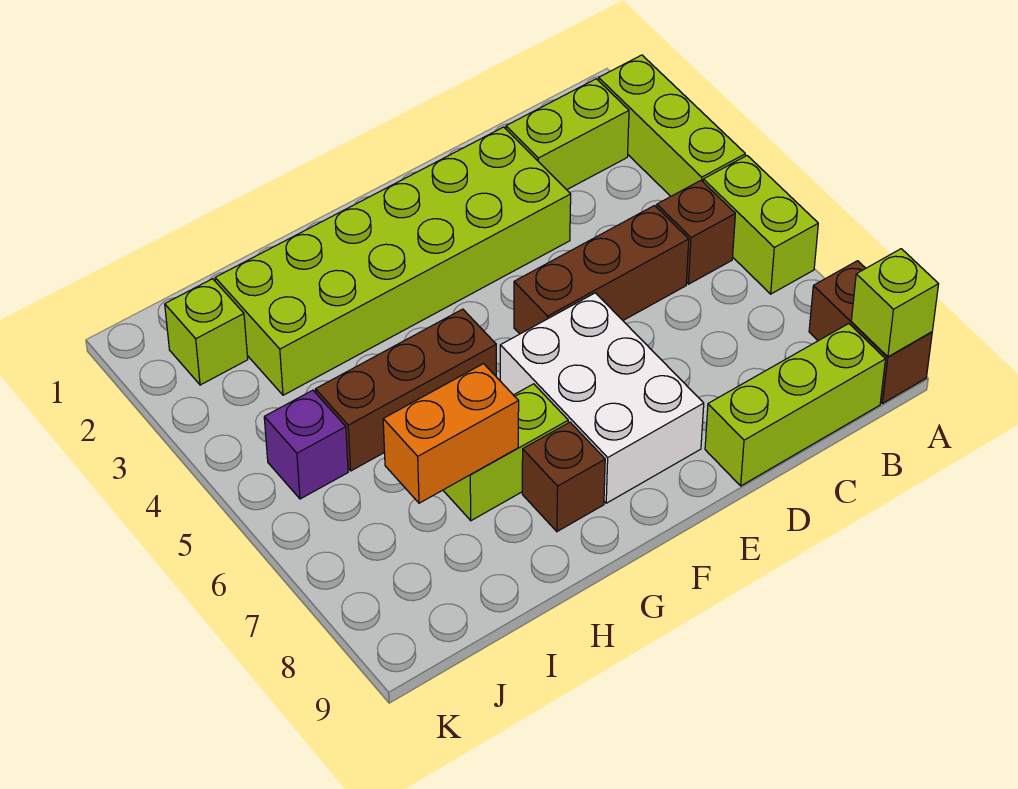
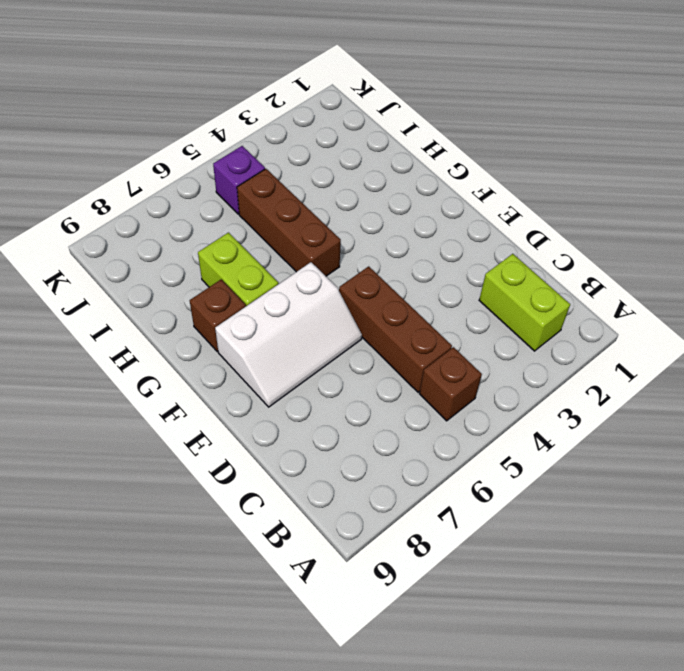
white slope E6:F8 level 1 top F -> white brick E6:F8 level 1
none -> lime brick A2:A4 level 1
none -> lime brick A5:A6 level 1
none -> brown brick A8:A9 level 1

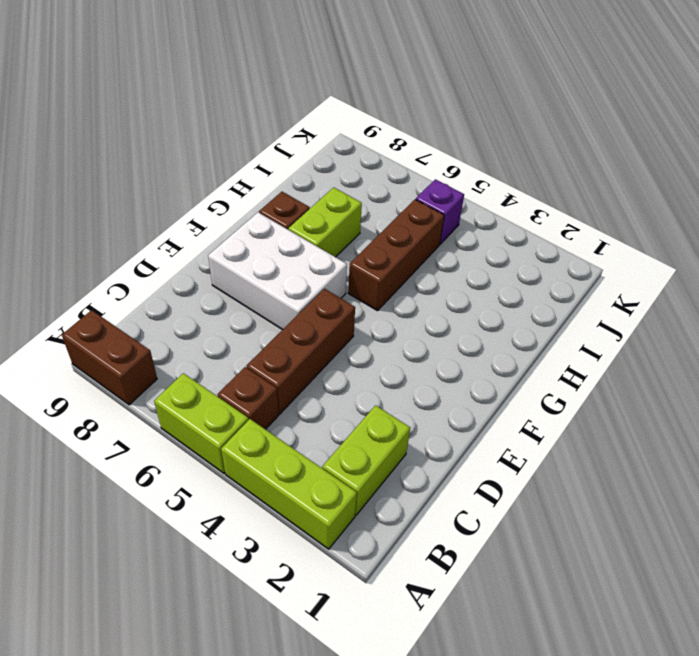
none -> lime brick B9:D9 level 1
none -> lime brick D2:I3 level 1
none -> lime brick J2 level 1

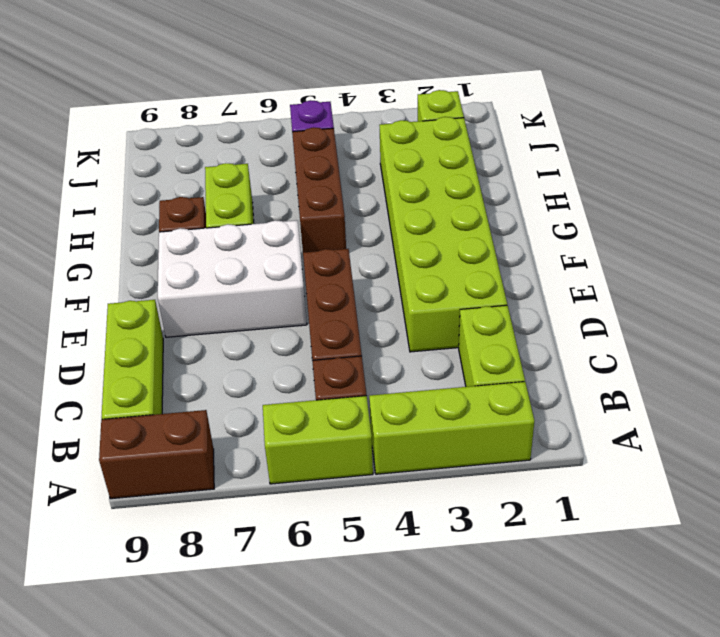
none -> lime brick A9 level 2
none -> orange brick H7:I7 level 2

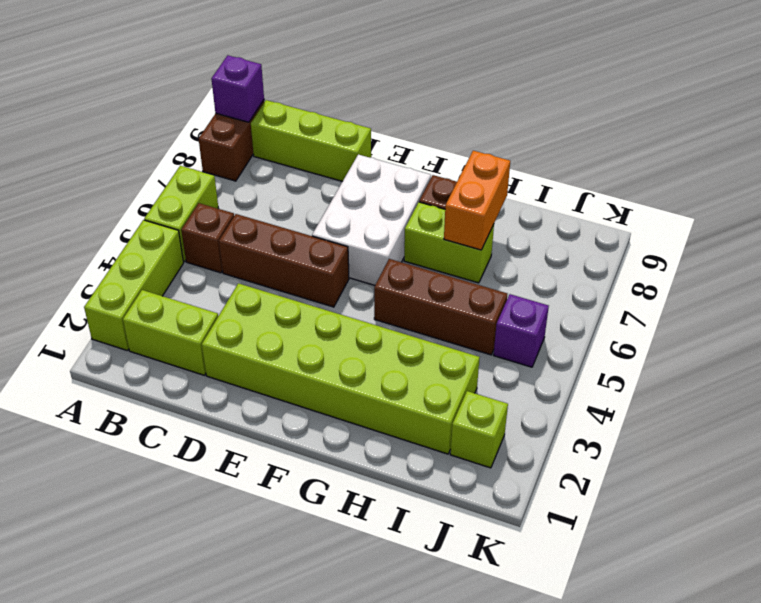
purple brick A9 level 2 -> lime brick A9 level 2
orange brick H7:H8 level 2 -> orange brick H7:I7 level 2

